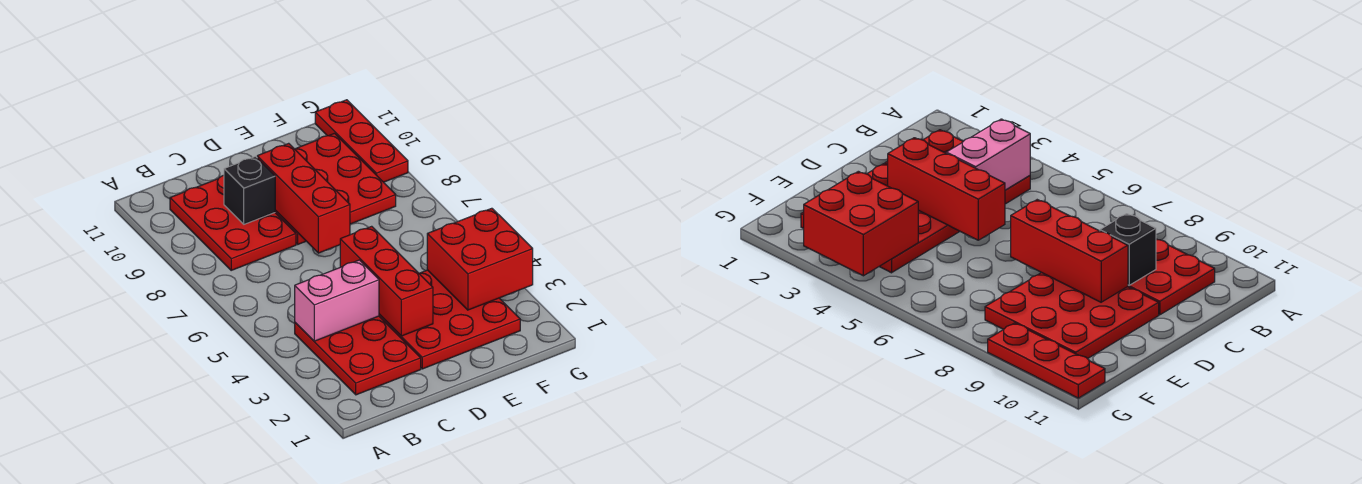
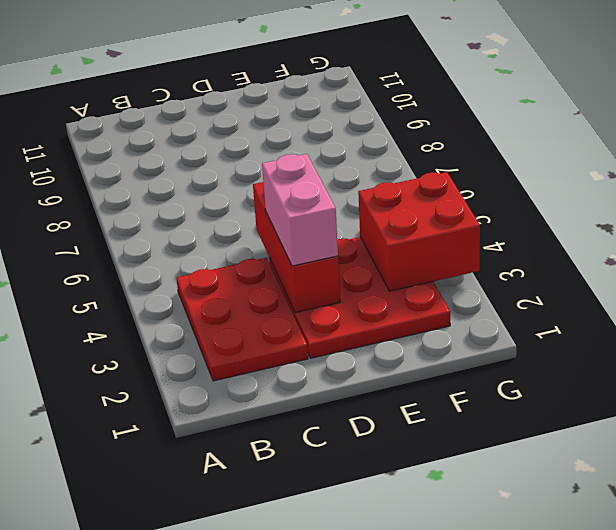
pink brick D3:D4 level 3 -> pink brick B4:C4 level 2
none -> red plate B8:C10 level 1
none -> red plate D8:F10 level 1

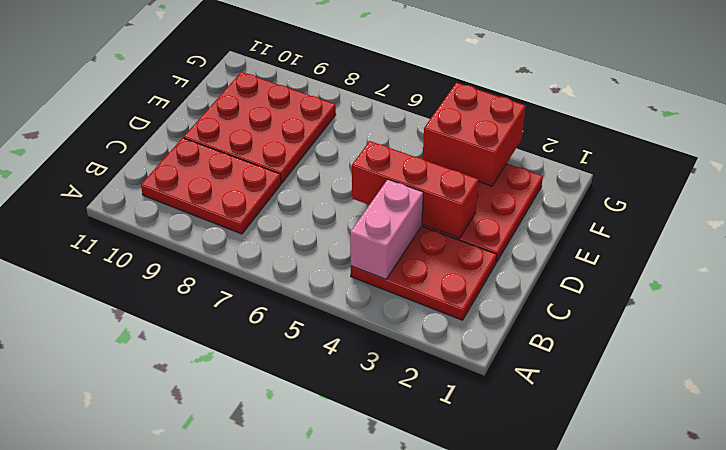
none -> red plate G9:G11 level 1
none -> black brick C9 level 2

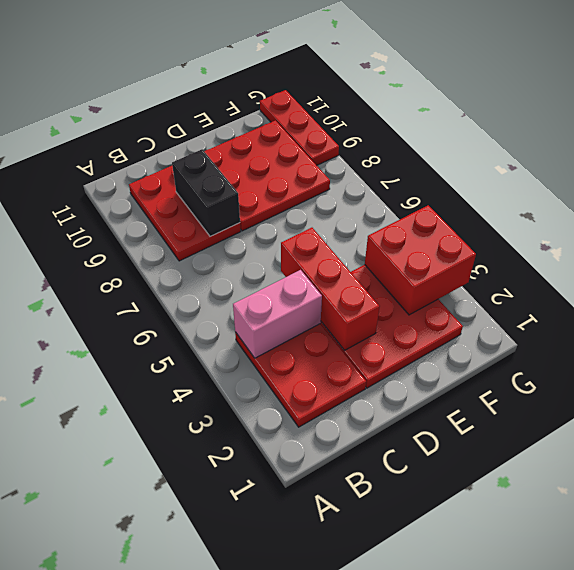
black brick C8:C9 level 2 -> black brick C9 level 2
none -> red brick D7:D9 level 2

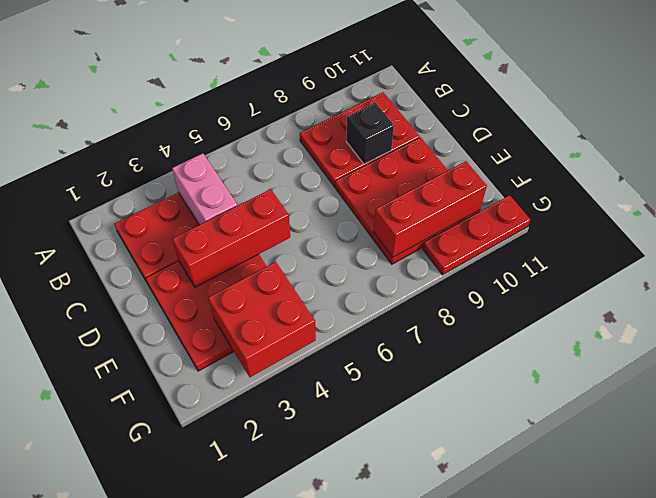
red brick F8:F10 level 2 -> red brick D7:D9 level 2

